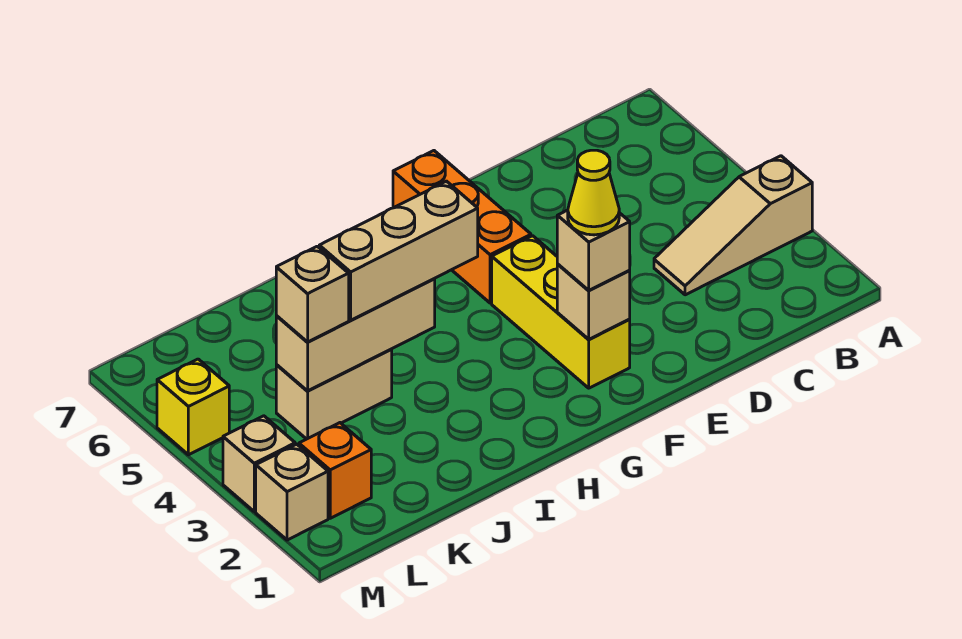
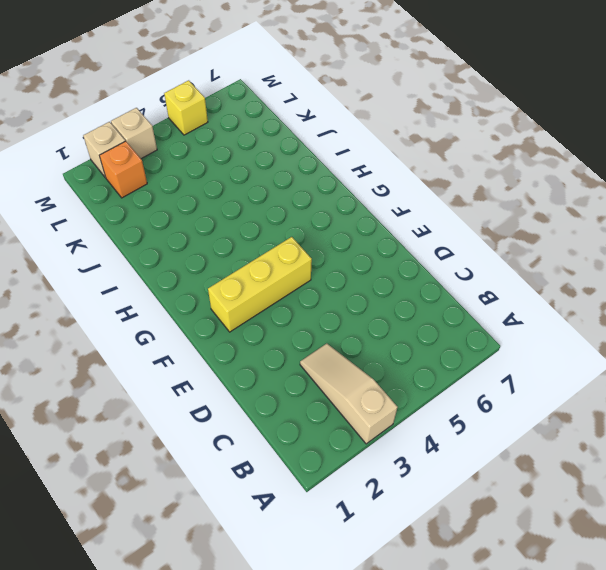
none -> orange brick F5:F7 level 1
none -> tan brick J4:K4 level 1
none -> tan brick F2 level 2

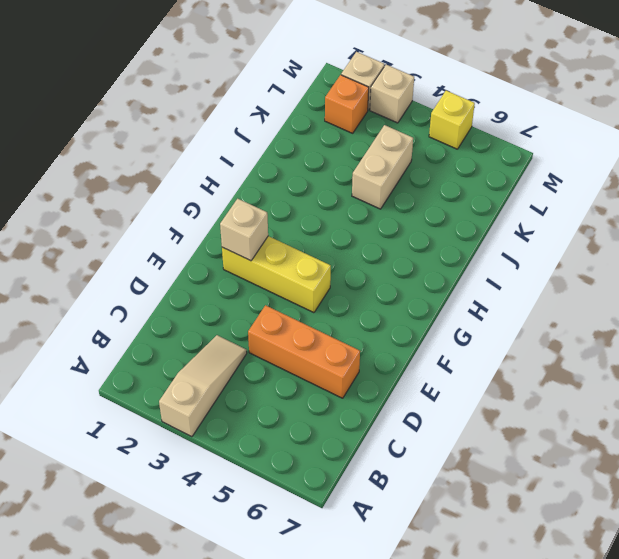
orange brick D4:D6 level 1 -> orange brick F5:F7 level 1
none -> tan brick I4:K4 level 2
none -> tan brick F2 level 3
none -> tan brick H4:J4 level 3

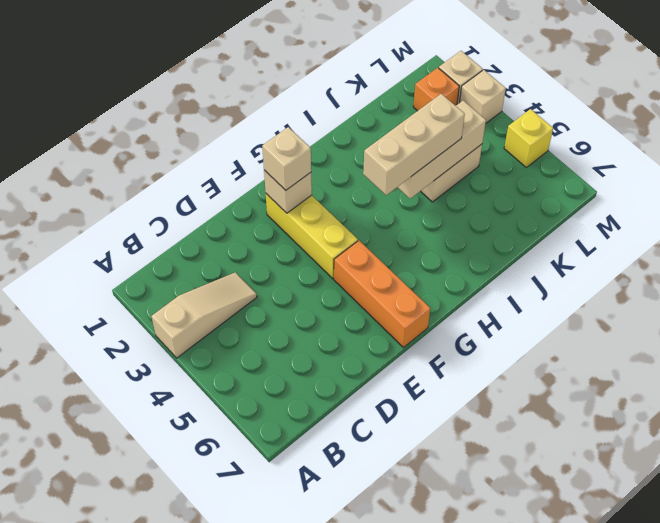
none -> tan brick K4 level 3
none -> yellow cone F2 level 4

